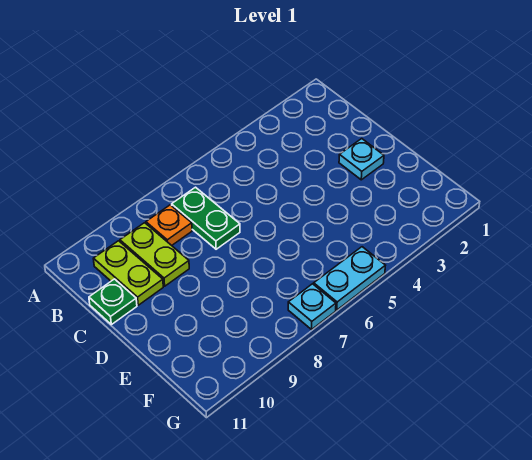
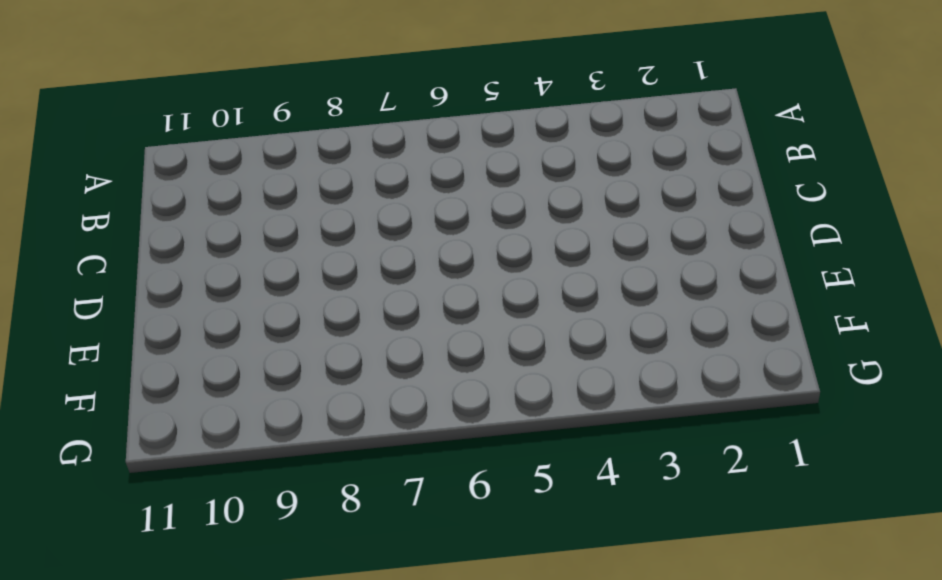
none -> green plate B7:C7 level 1
none -> orange plate B8 level 1

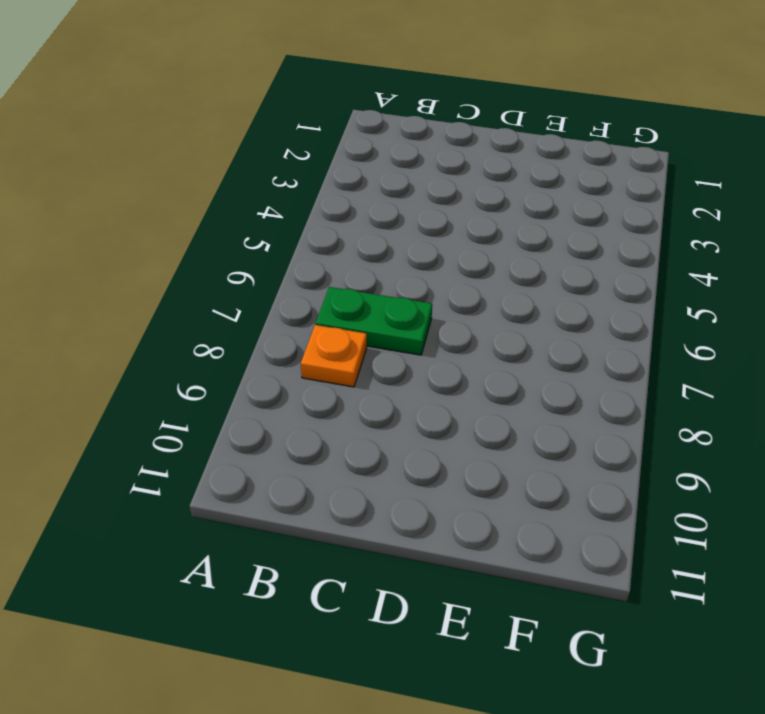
none -> lime plate B9:C9 level 1
none -> lime plate B10:C10 level 1

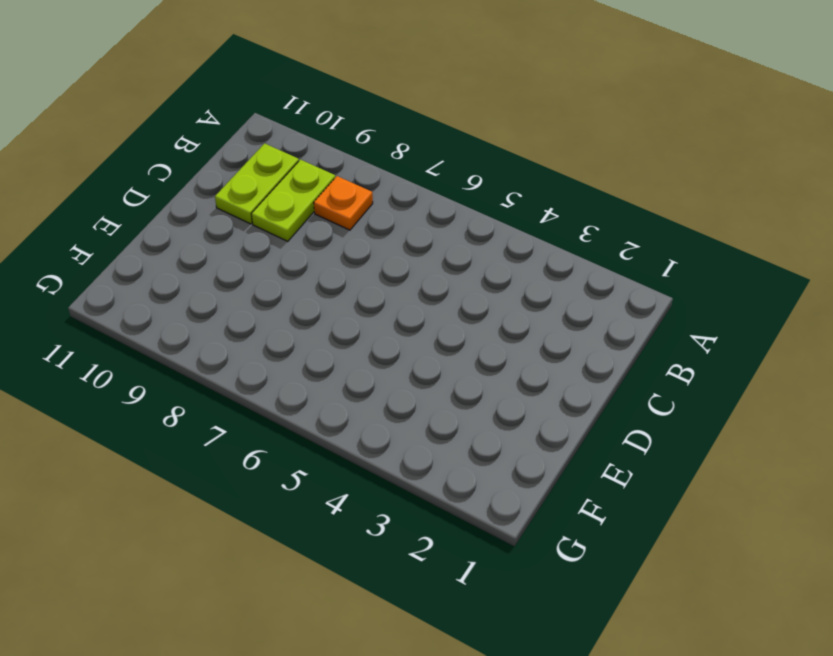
none -> green plate B7:C7 level 1
none -> green plate C11 level 1

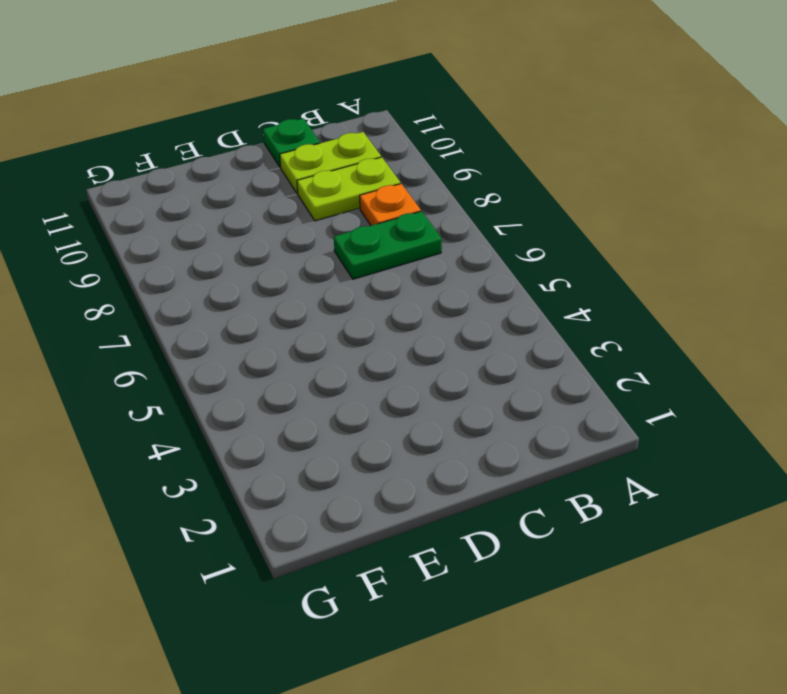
none -> cyan plate D2 level 1
none -> cyan plate G5:G6 level 1

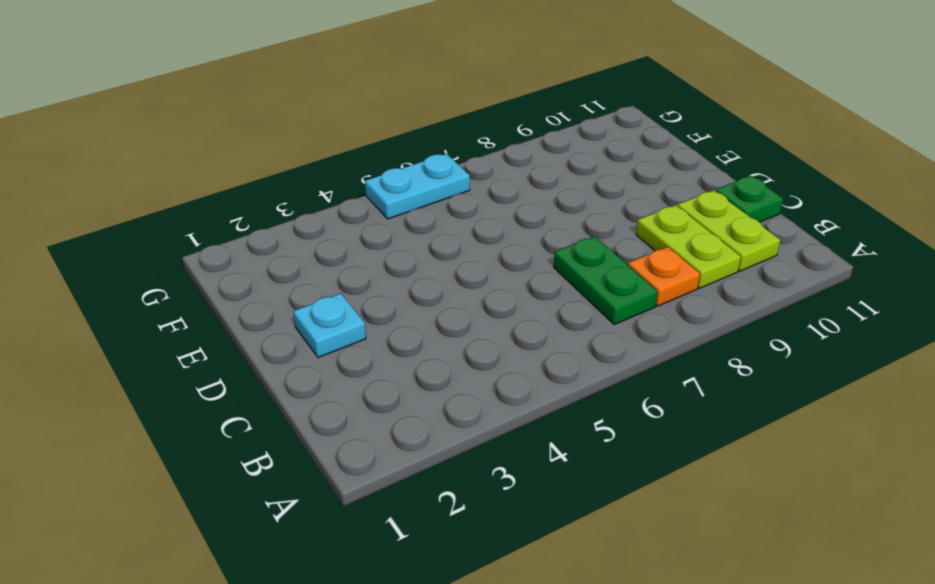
none -> cyan plate G7 level 1

